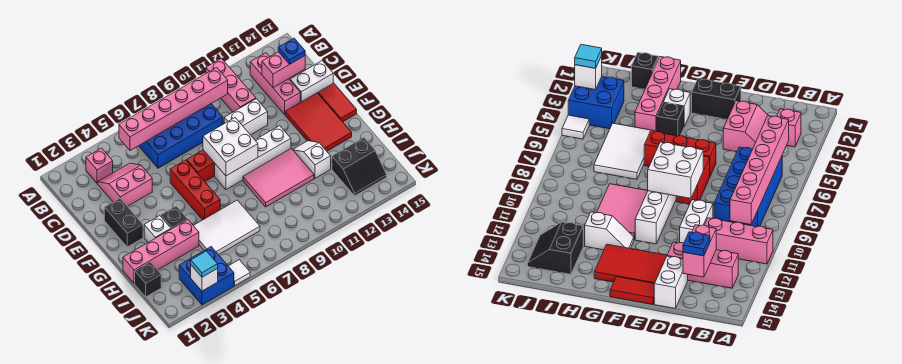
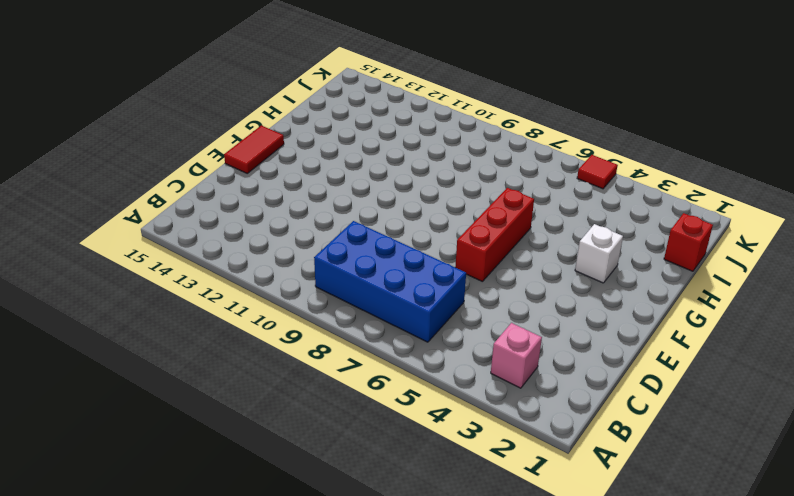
red brick I1 level 1 -> black brick I1 level 1
red tile K5 level 1 -> white tile K5 level 1
none -> pink brick A11:C11 level 1
none -> pink brick B13:D13 level 1
none -> pink slope C3:D4 level 1 top D

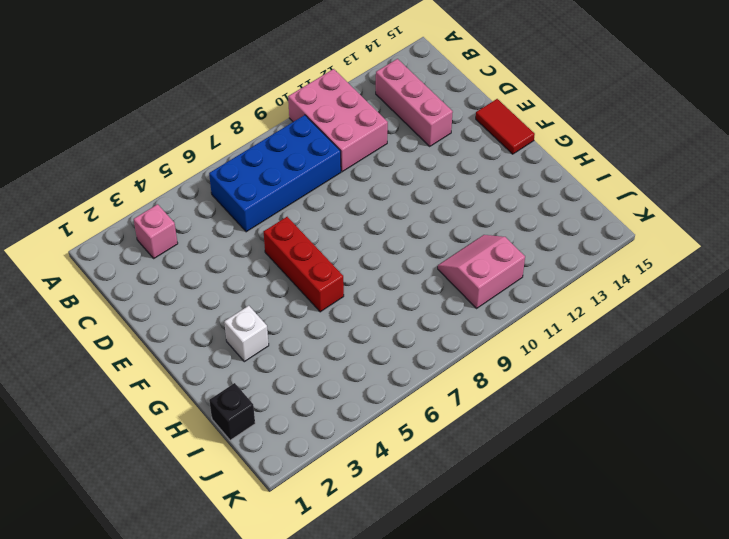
pink brick A10:C11 level 1 -> pink brick A11:C11 level 1
pink slope I10:J11 level 1 top J -> pink slope C3:D4 level 1 top D
none -> white brick D10:D11 level 1
none -> white brick D14:D15 level 1
none -> black brick E2:F2 level 1

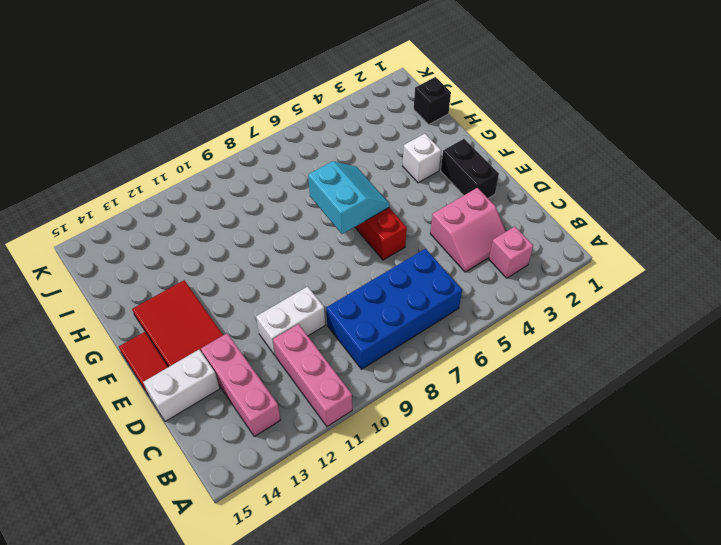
cyan slope F6:G7 level 2 top 7 -> none
none -> red brick E7:E8 level 1
none -> white brick F8:F11 level 1
none -> black brick G4 level 1

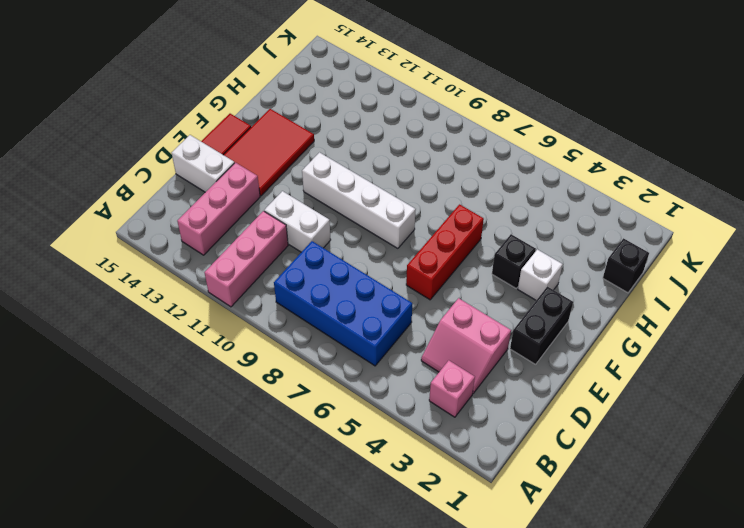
none -> red brick E7:E8 level 1
none -> pink tile G9:H11 level 1
none -> white slope G12:H12 level 1 top H

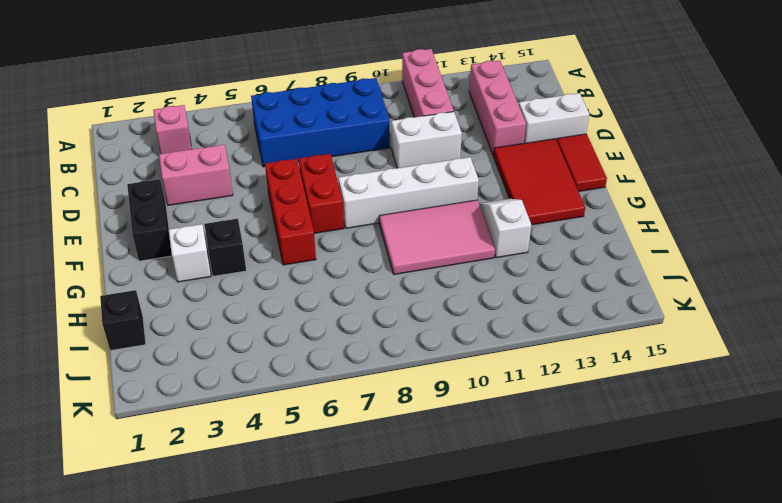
red brick E7:F7 level 1 -> red brick E7:E8 level 1
none -> pink brick H1:H4 level 1
none -> white tile H5:I7 level 1
none -> black slope I13:J14 level 1 top I

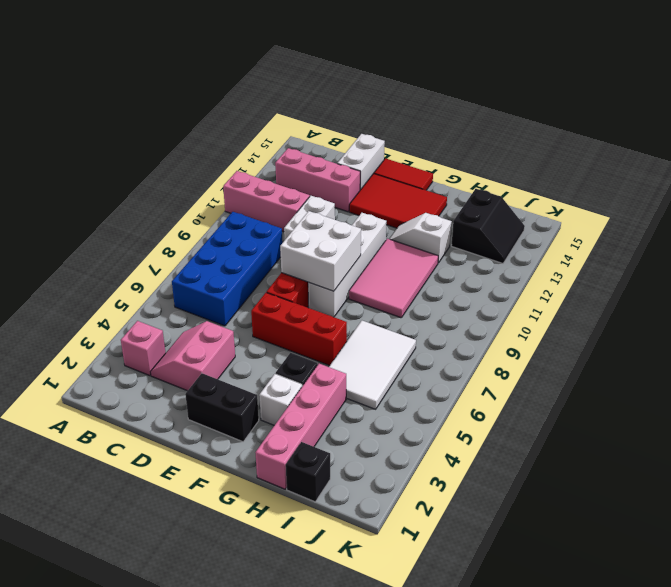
none -> blue brick J3:K4 level 1
none -> white tile K5 level 1
none -> pink brick B5:B10 level 2

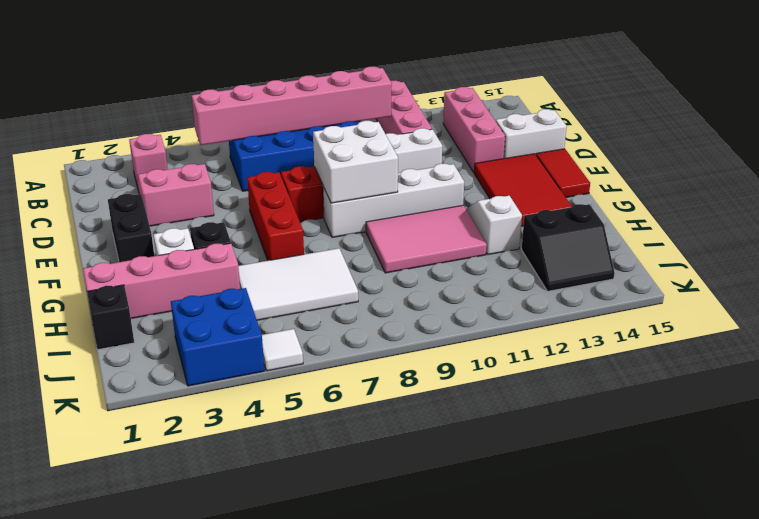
none -> pink brick C13:C14 level 2
none -> white brick K3 level 2
none -> blue plate C14 level 3

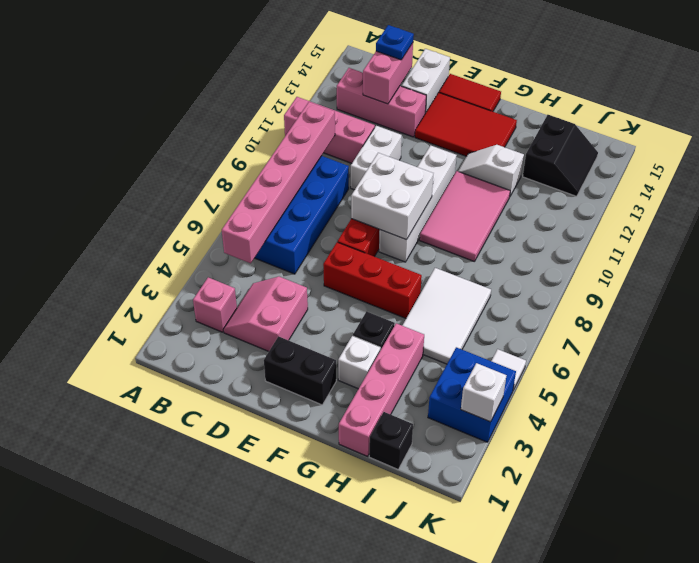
none -> cyan tile K3 level 3

